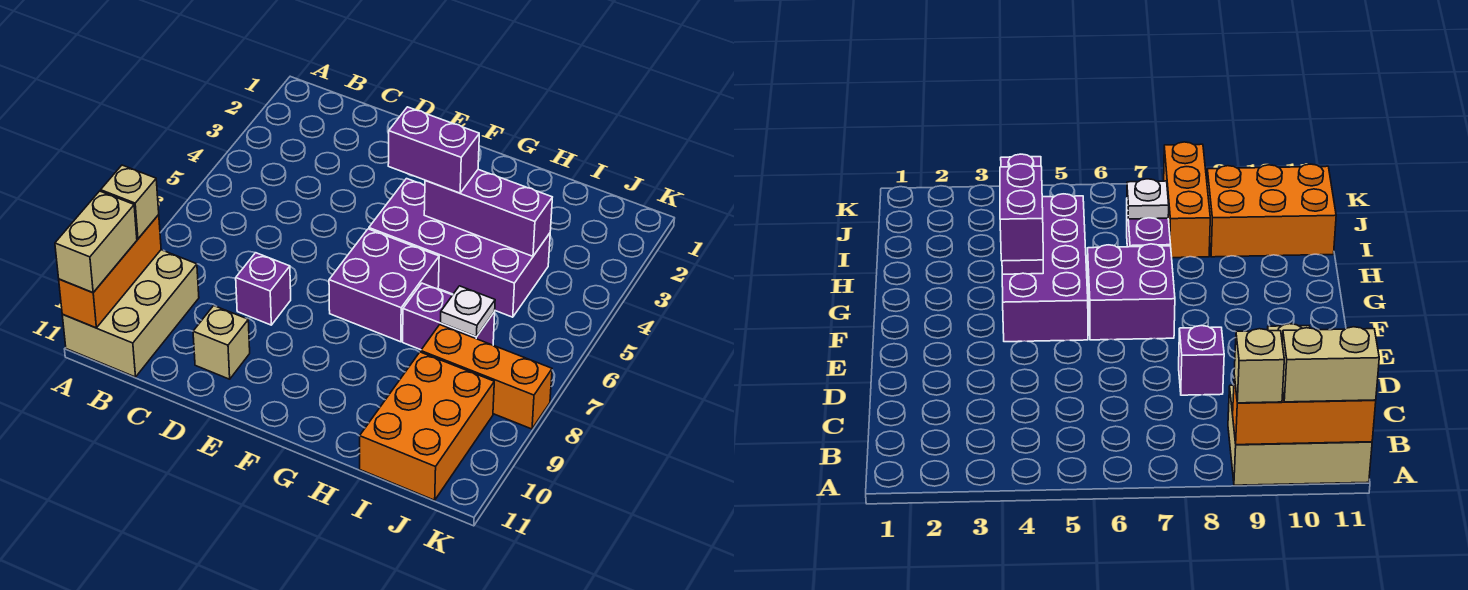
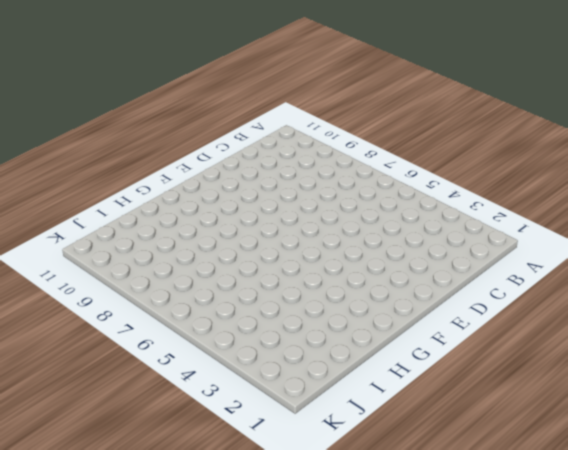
none -> tan brick A9:B11 level 1
none -> purple brick D8 level 1
none -> tan brick D10 level 1

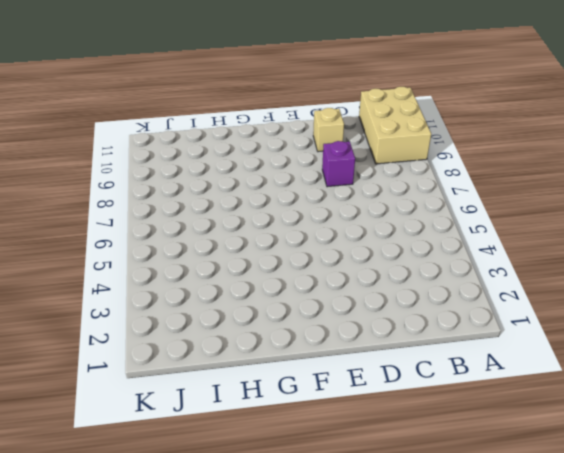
none -> purple brick F4:I5 level 1
none -> purple brick F6:G7 level 1
none -> purple brick H7:I7 level 1

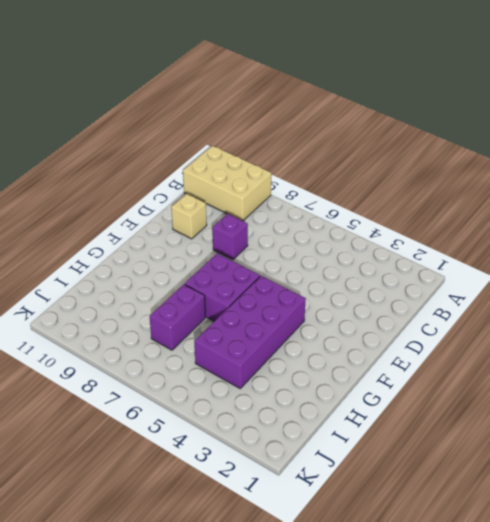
none -> orange brick I8:K8 level 1
none -> orange brick I9:J11 level 1
none -> orange brick A9:A11 level 2

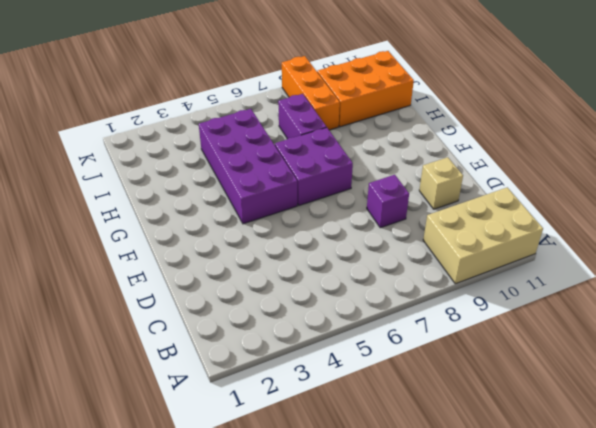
none -> orange brick A9:A11 level 2
none -> purple brick G4:I4 level 2
none -> white plate I7 level 2

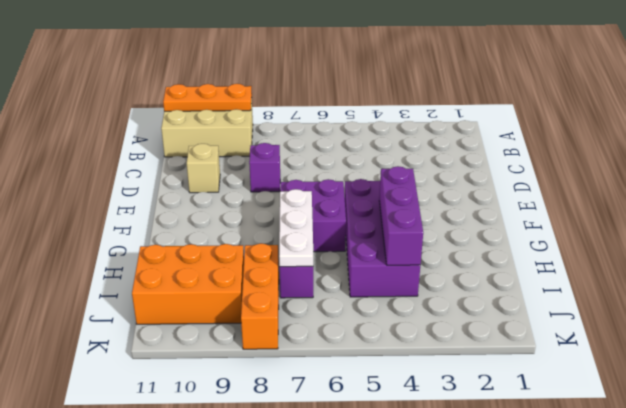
orange plate A9:A11 level 2 -> orange brick A9:A11 level 2
white plate G7:I7 level 2 -> white plate I7 level 2
none -> tan brick A9 level 3
none -> tan brick A10:A11 level 3
none -> purple brick F4:G4 level 3

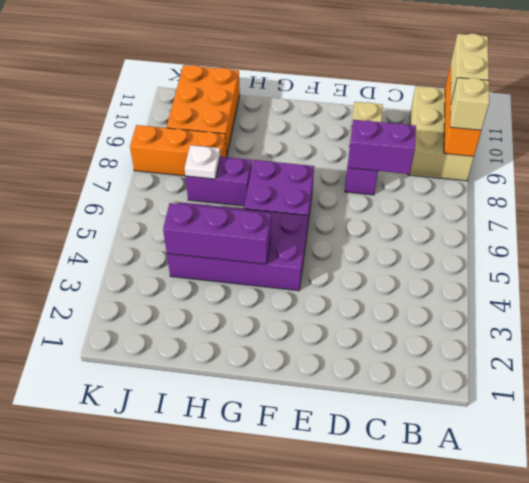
purple brick C8:D8 level 2 -> purple brick F4:G4 level 3

